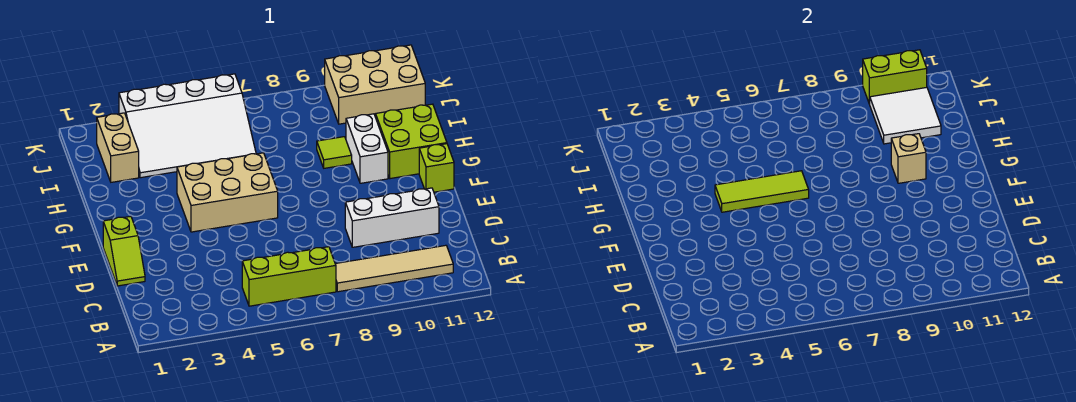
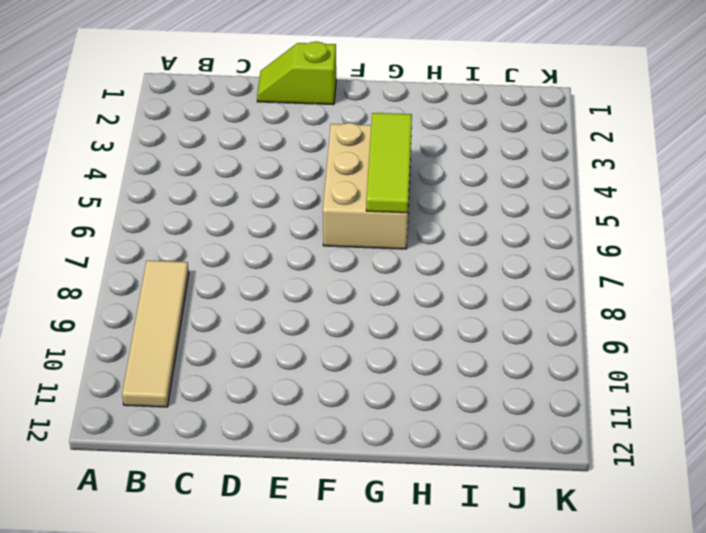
none -> lime brick B5:B7 level 1
none -> white brick D9:D11 level 1
none -> lime brick F12 level 1

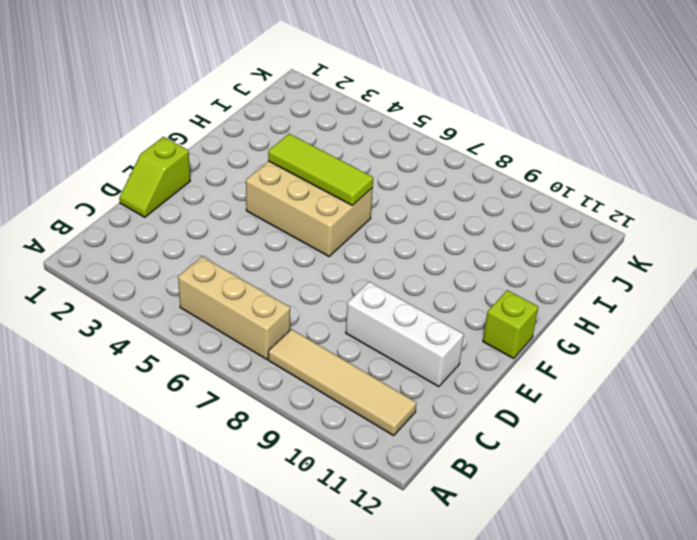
tan brick B5:B7 level 1 -> lime brick B5:B7 level 1
none -> white brick G10:H10 level 1
none -> lime brick G11:H12 level 1
none -> lime tile H9 level 1

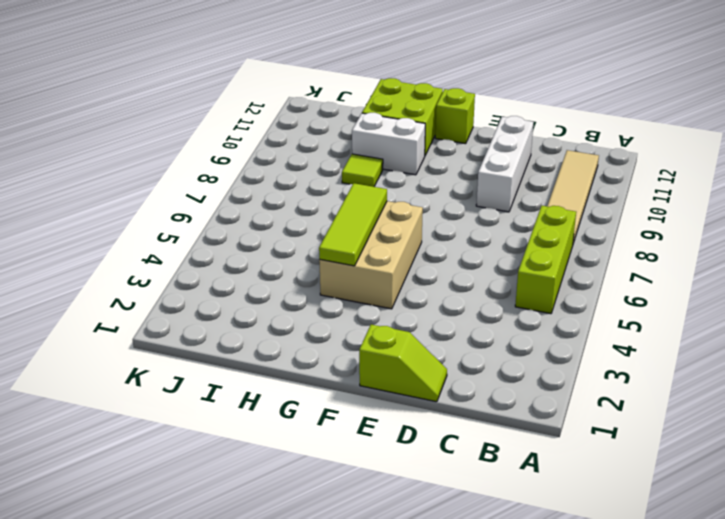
none -> tan brick I2:J2 level 1
none -> white slope I3:K6 level 1 top K
none -> tan brick J10:K12 level 1

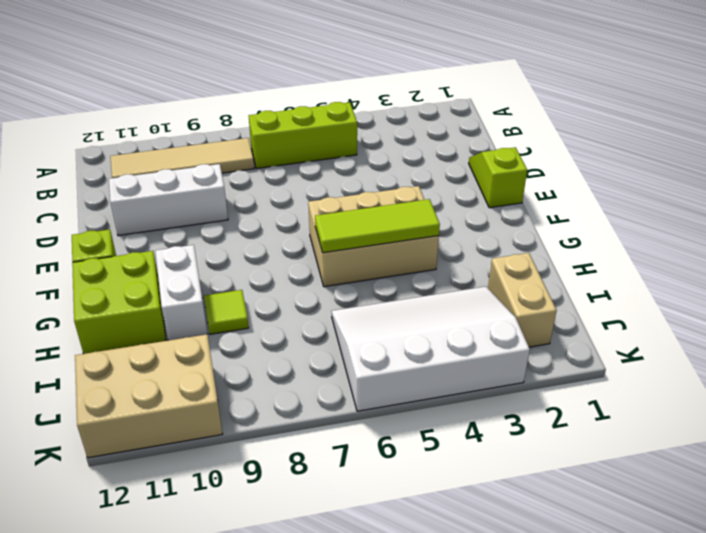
none -> tan brick G10 level 2
none -> white tile I10:J11 level 2
none -> lime brick K10:K11 level 2

